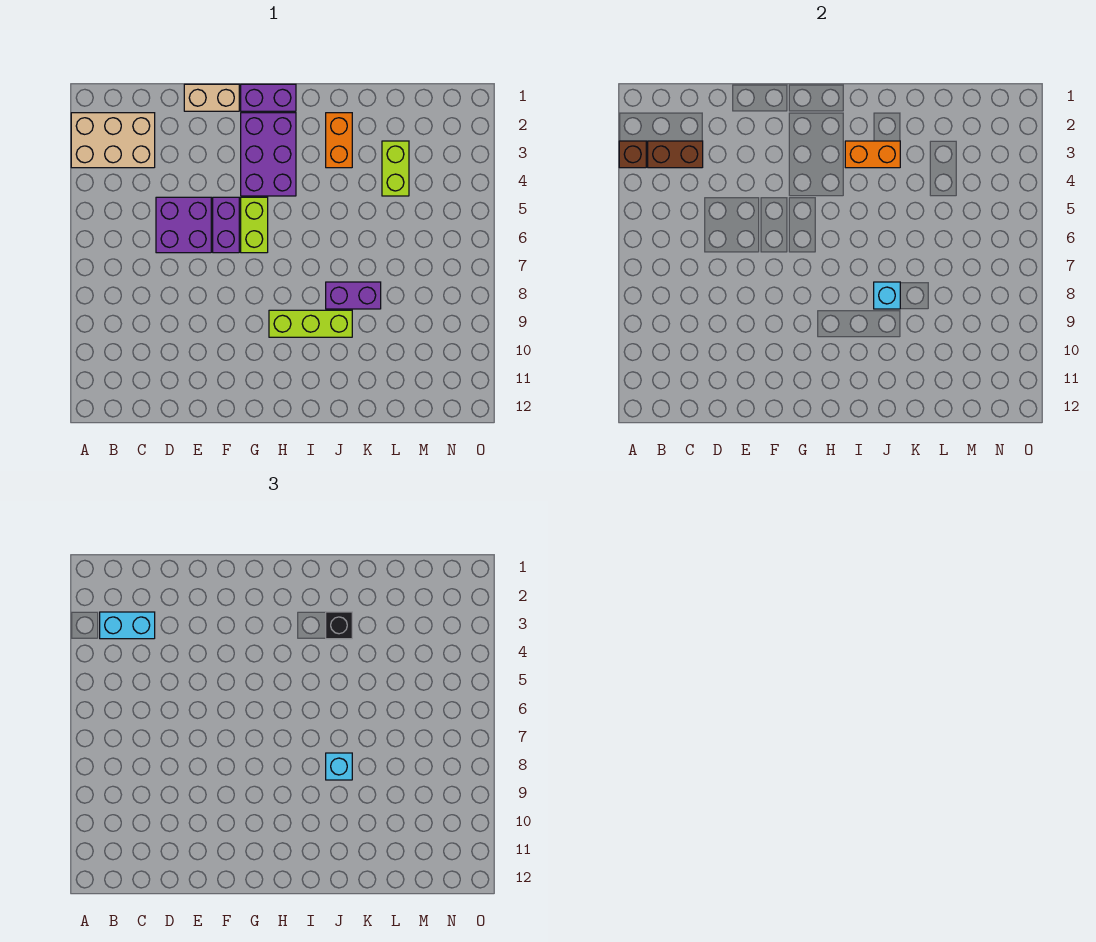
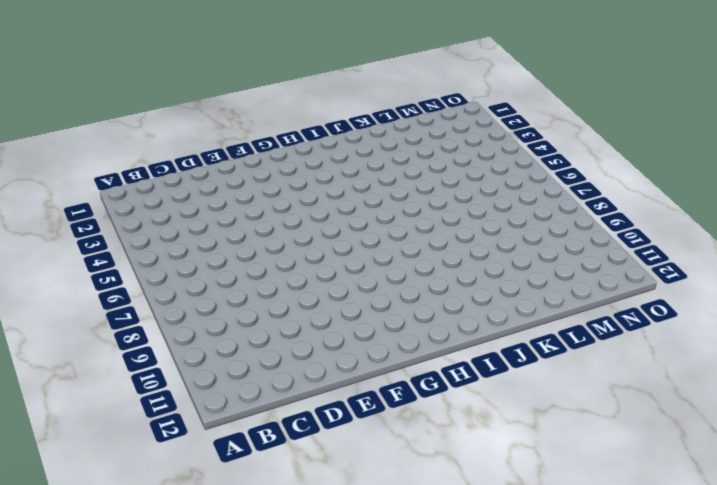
none -> tan brick A2:C3 level 1
none -> purple brick D5:E6 level 1
none -> tan brick E1:F1 level 1

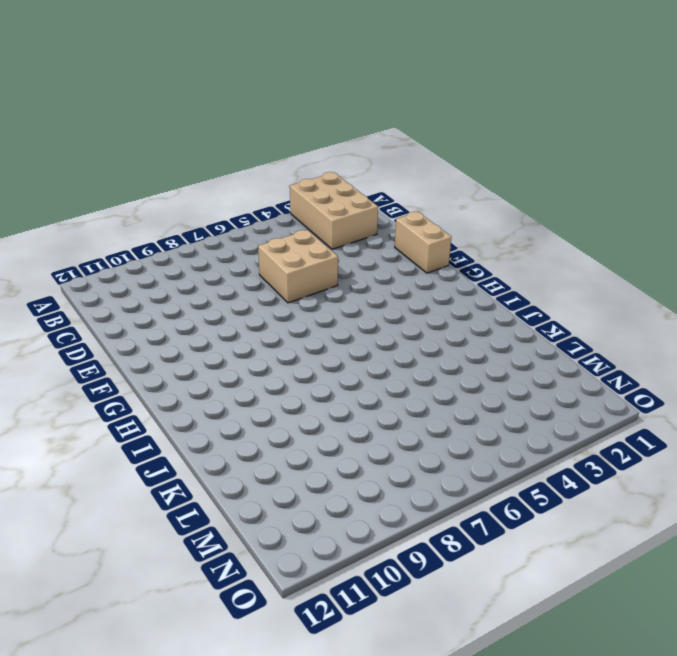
tan brick D5:E6 level 1 -> purple brick D5:E6 level 1
none -> purple brick F5:F6 level 1
none -> purple brick G1:H1 level 1
none -> purple brick G2:H4 level 1

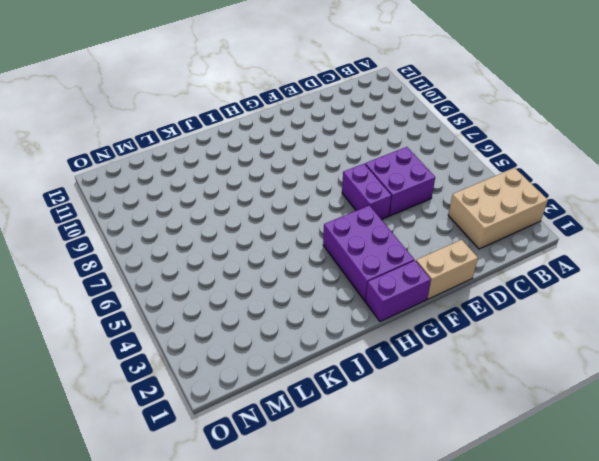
none -> lime brick G5:G6 level 1
none -> lime brick H9:J9 level 1
none -> orange brick J2:J3 level 1

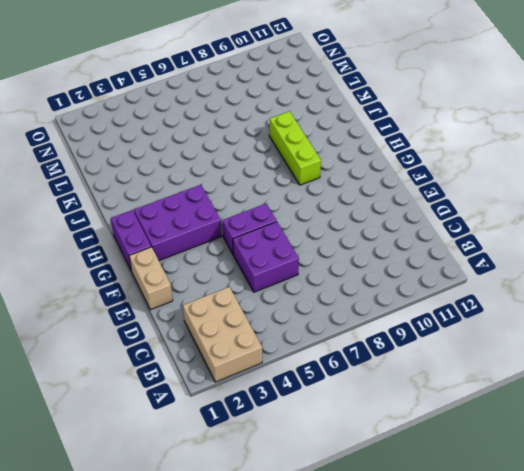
none -> lime brick G5:G6 level 1
none -> orange brick J2:J3 level 1
none -> purple brick J8:K8 level 1

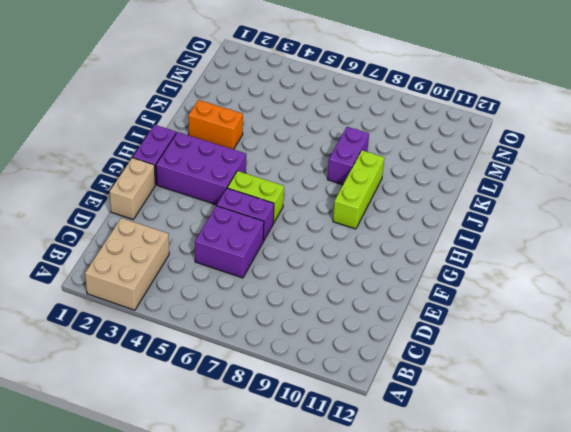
none -> lime brick L3:L4 level 1
none -> brown brick A3 level 2
none -> brown brick B3:C3 level 2

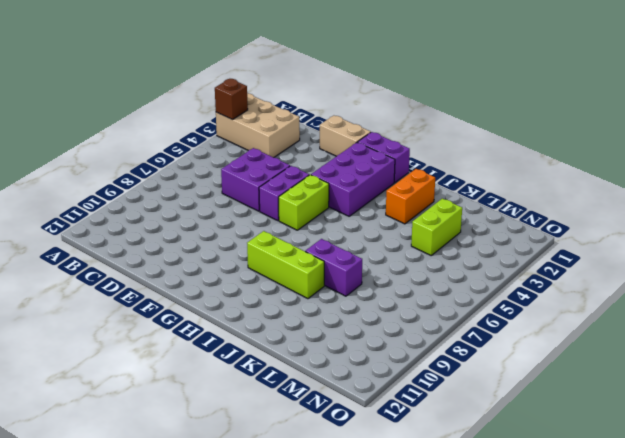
none -> brown brick B3:C3 level 2
none -> orange brick I3:J3 level 2
none -> cyan brick J8 level 2

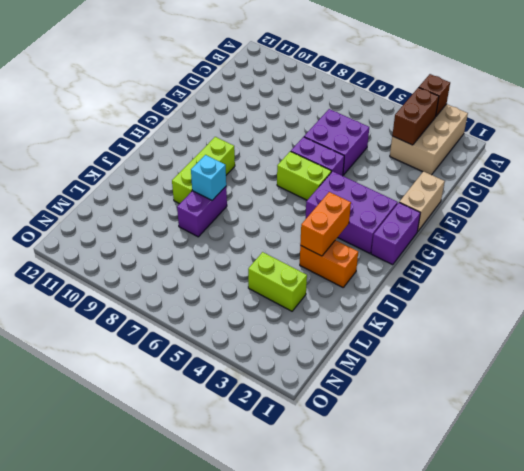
none -> cyan brick B3:C3 level 3
none -> black brick J3 level 3
none -> cyan brick J8 level 3

